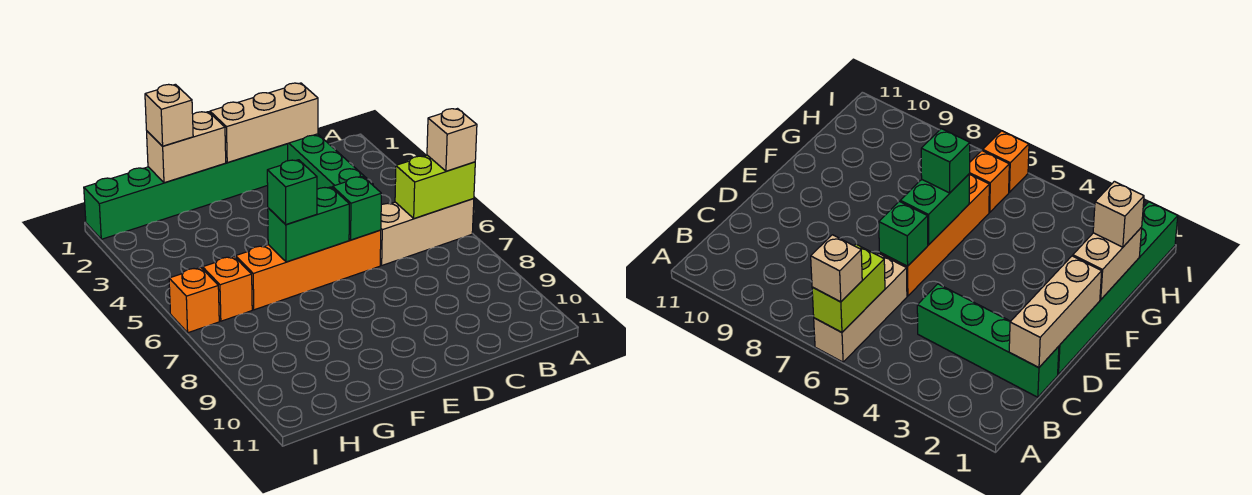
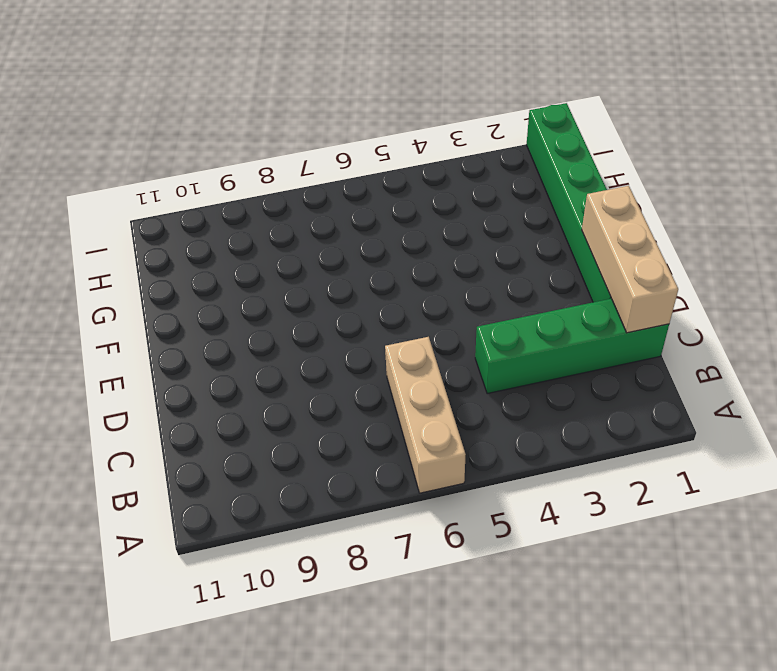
none -> orange brick D6:G6 level 1
none -> orange brick H6 level 1
none -> orange brick I6 level 1

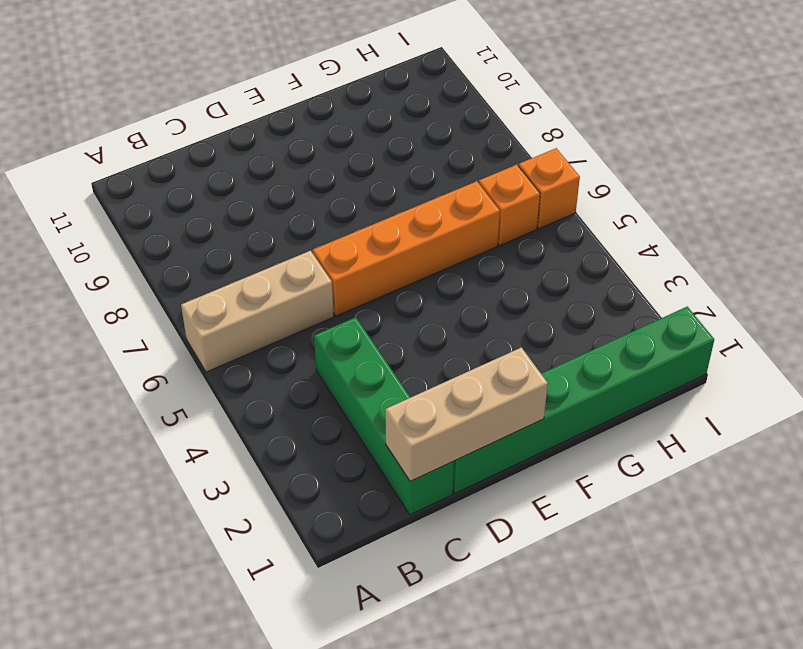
none -> lime brick A6:B6 level 2
none -> green brick D6 level 2
none -> green brick E6:F6 level 2

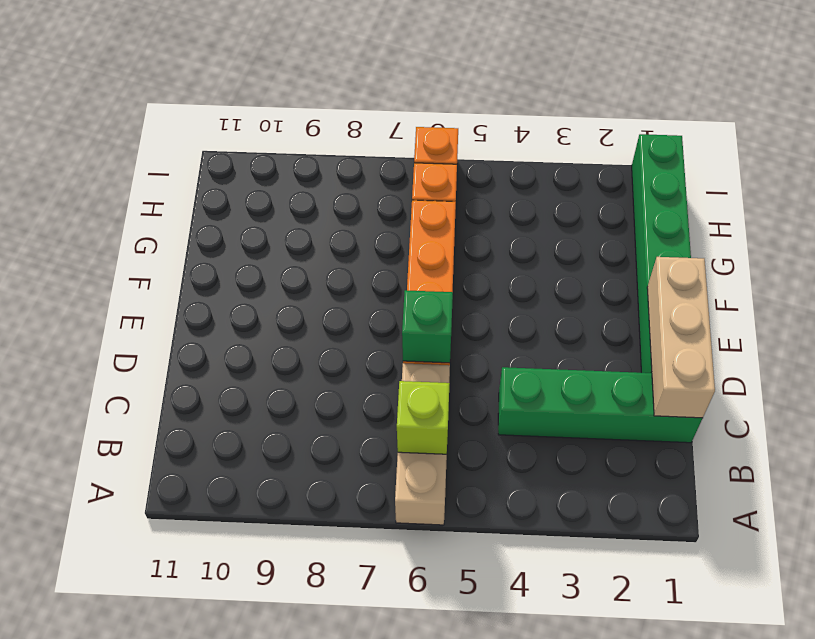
lime brick B6 level 2 -> lime brick A6:B6 level 2
none -> green brick E6:F6 level 2
none -> tan brick F1:G1 level 2
none -> tan brick A6 level 3

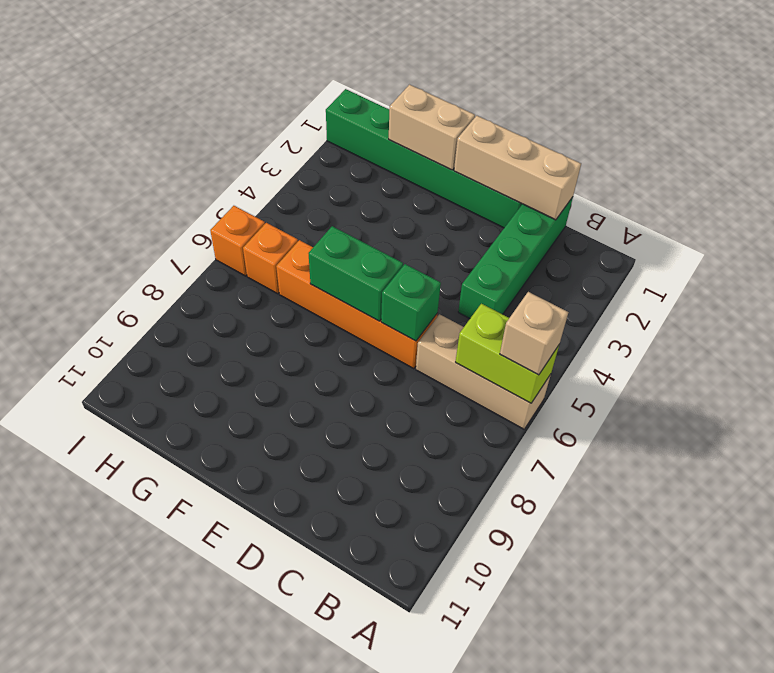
none -> green brick F6 level 3
none -> tan brick G1 level 3

